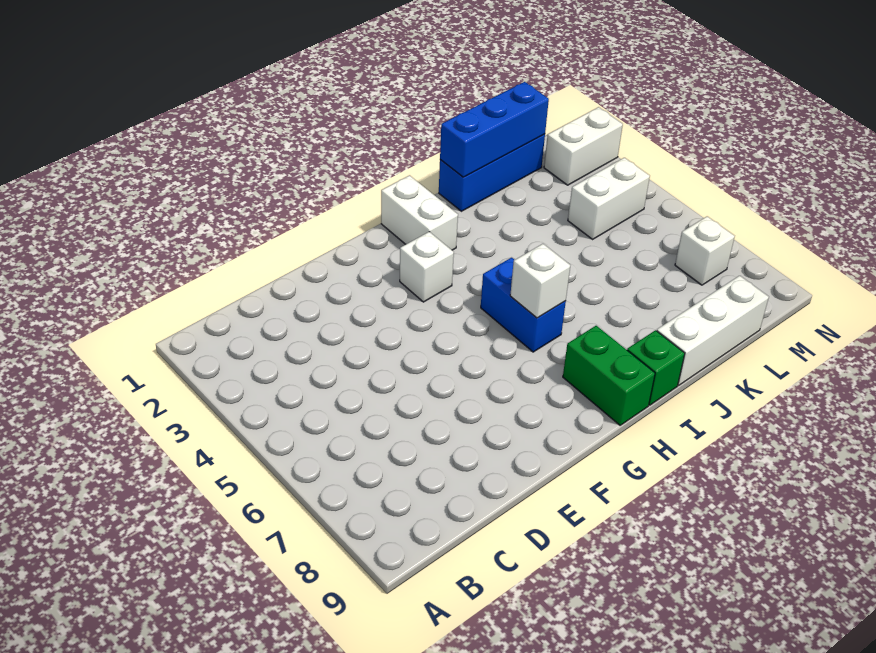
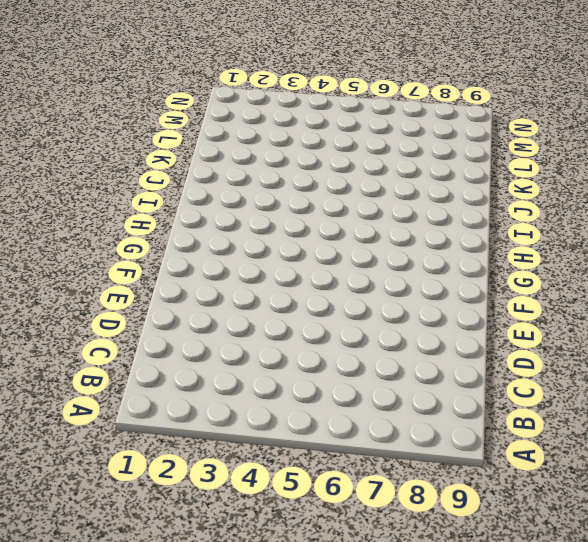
none -> white brick G3 level 1
none -> white brick H1:H2 level 1
none -> blue brick H5:H6 level 1

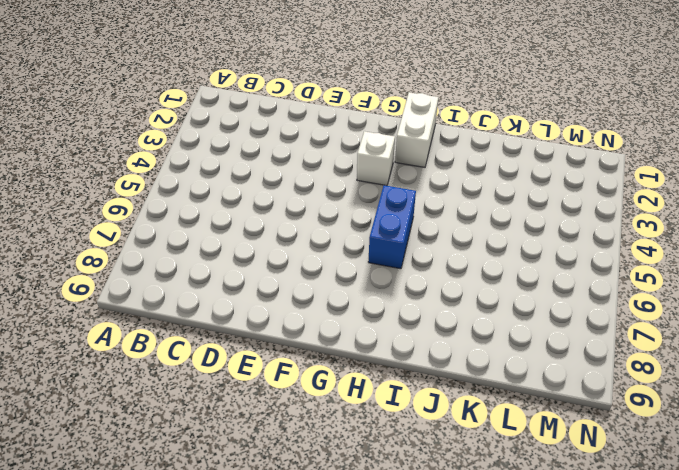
none -> green brick H8:H9 level 1
none -> green brick I9 level 1
none -> blue brick J1:L1 level 1

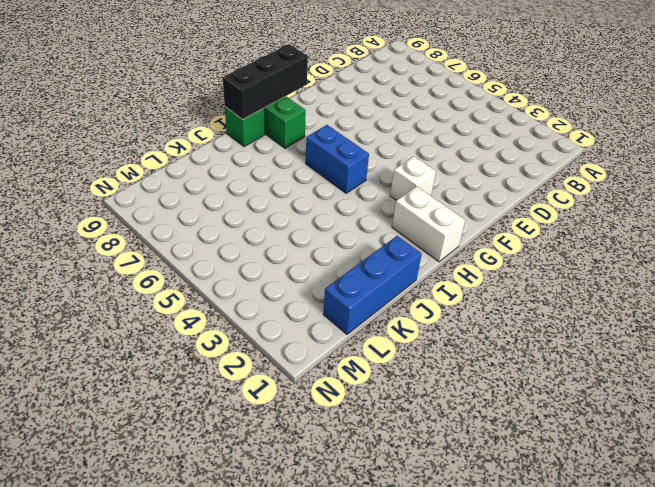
black brick G9:I9 level 2 -> none
none -> white brick J9:L9 level 1
none -> white brick L4:M4 level 1
none -> white brick M2:N2 level 1

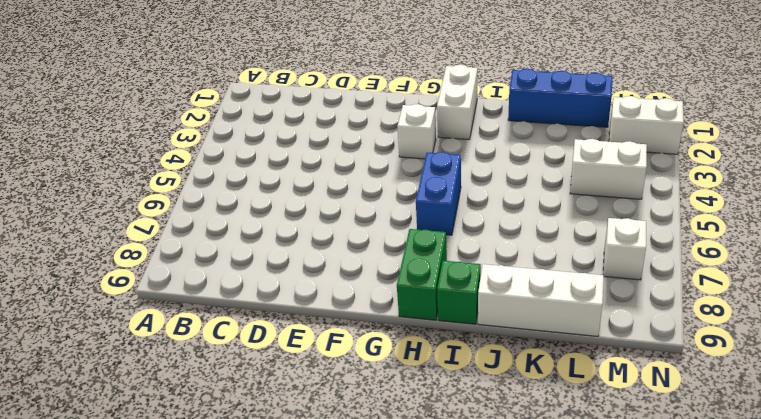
none -> white brick H6 level 2
none -> blue brick J1:L1 level 2

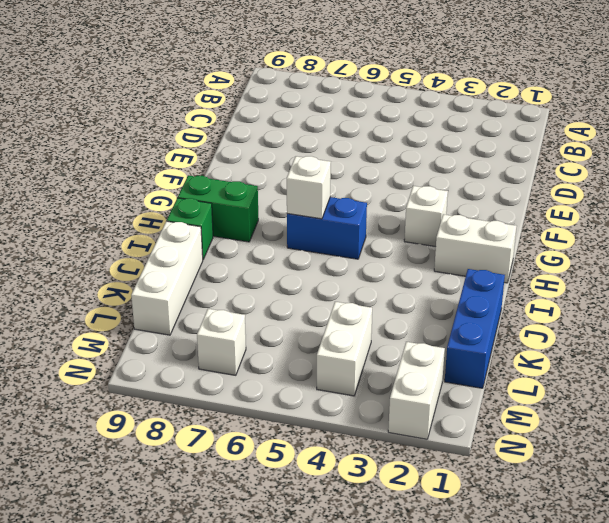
none -> blue brick J1:L1 level 2

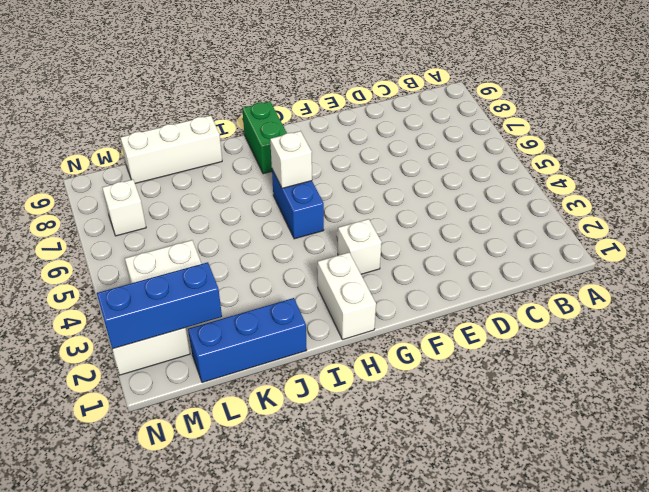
blue brick L2:N2 level 2 -> blue brick J1:L1 level 2
none -> green brick I9 level 1

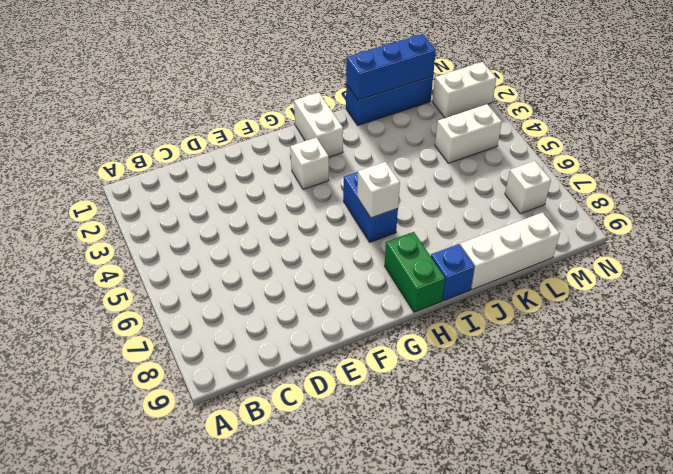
blue brick I9 level 1 -> green brick I9 level 1

